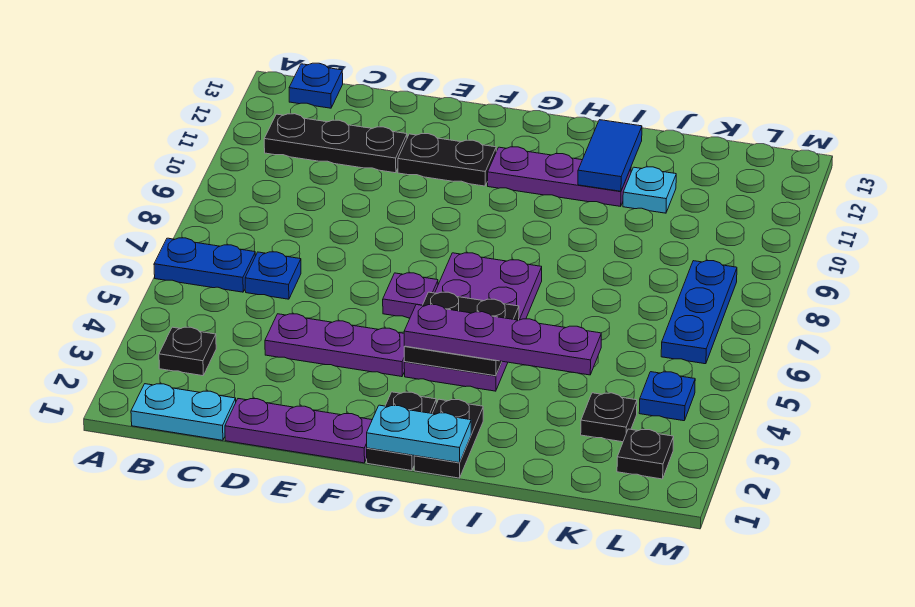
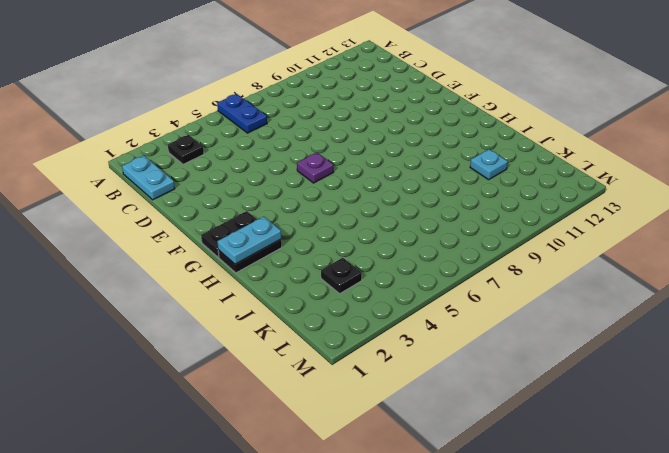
cyan plate H1:H2 level 2 -> cyan plate G1:H1 level 2
none -> black plate B11:D11 level 1
none -> blue plate B13 level 1
none -> blue plate C6 level 1

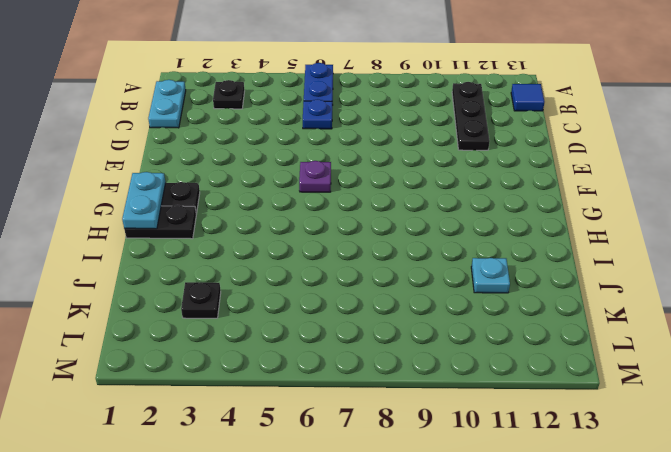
blue tile B13 level 1 -> blue plate B13 level 1
none -> purple plate D1:F1 level 1
none -> purple plate D4:F4 level 1
none -> black plate E11:F11 level 1

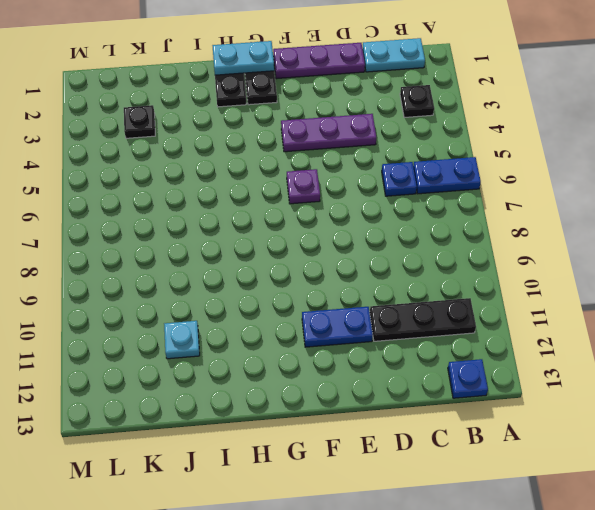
blue plate E11:F11 level 1 -> black plate E11:F11 level 1
none -> purple plate G4:H7 level 1
none -> purple plate G11:I11 level 1
none -> black plate L2 level 1

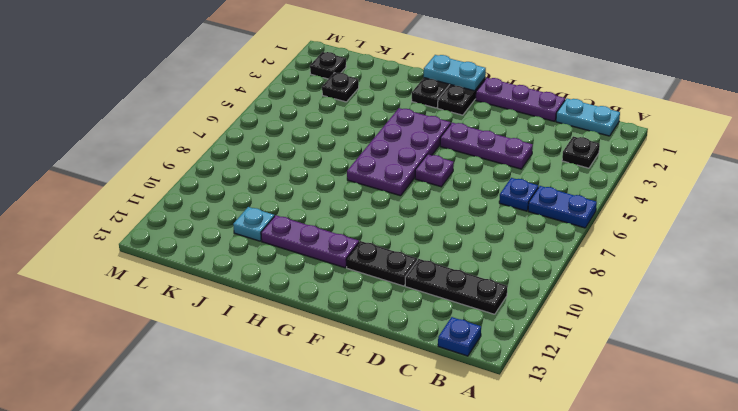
none -> blue plate L4 level 1
none -> blue plate L6:L8 level 1
none -> black plate G4:H5 level 2

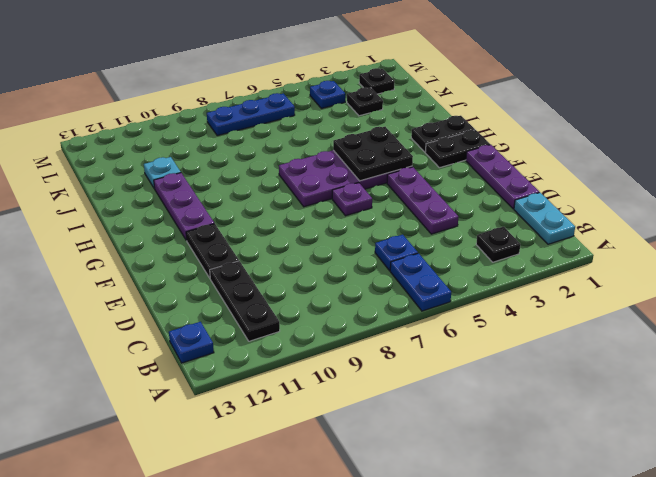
none -> cyan plate G1:H1 level 2
none -> blue tile I11:I12 level 2
none -> purple plate G4:J4 level 3

